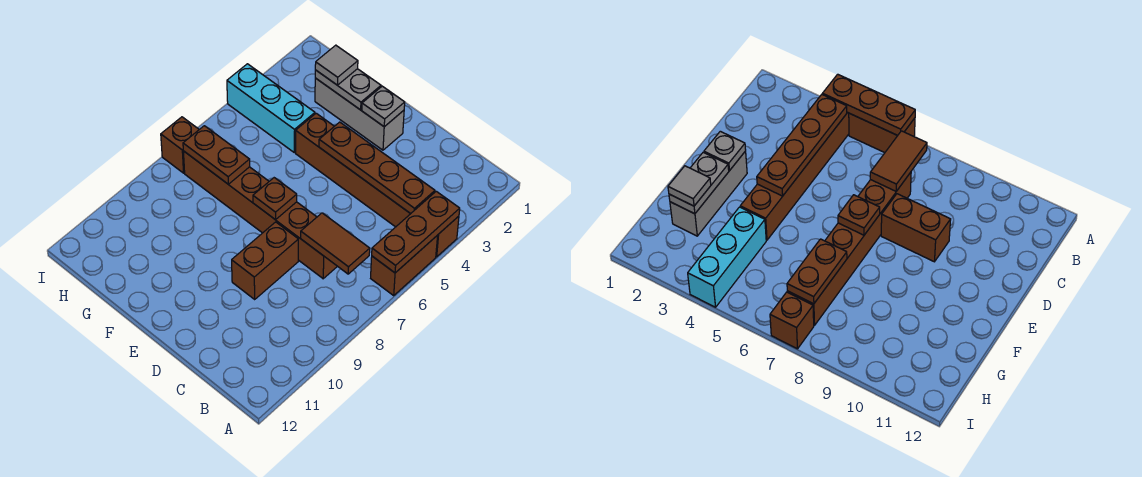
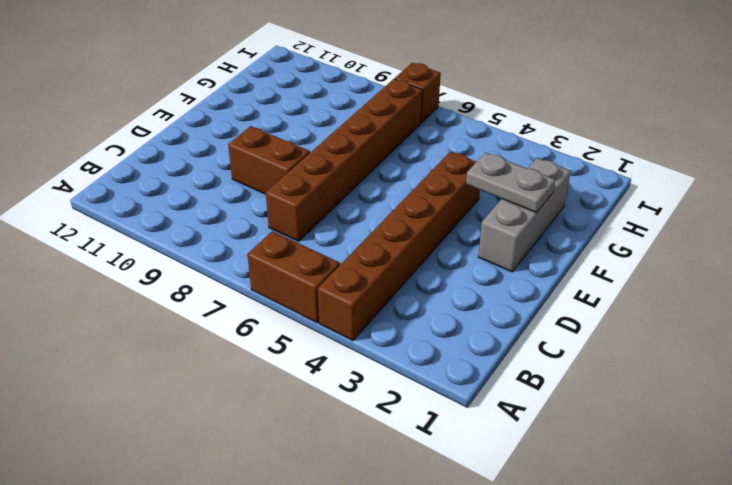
grey plate F2:F3 level 2 -> grey plate F2:G2 level 2
none -> cyan brick G4:I4 level 1
none -> brown plate A4:A6 level 2
none -> brown plate B4:E4 level 2

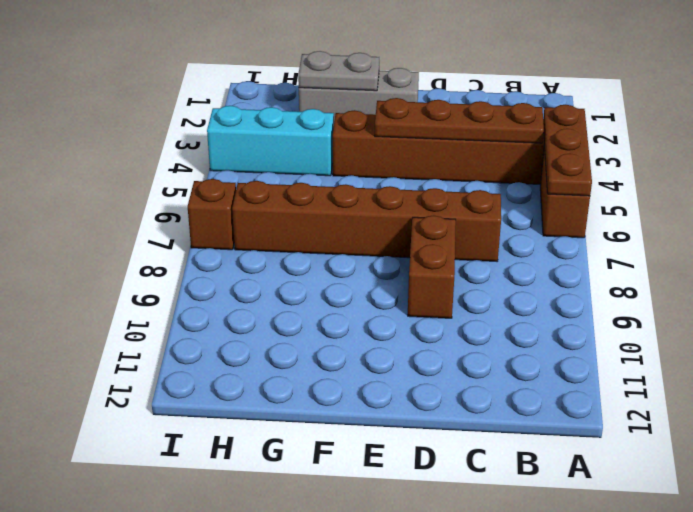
none -> brown tile B7:C7 level 2
none -> grey plate E2 level 2
none -> brown plate E7 level 2

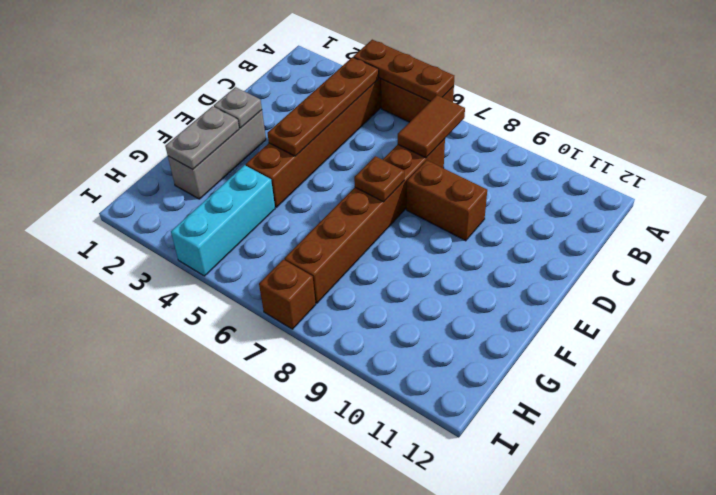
none -> brown plate G7:H7 level 2
none -> grey tile G2 level 3

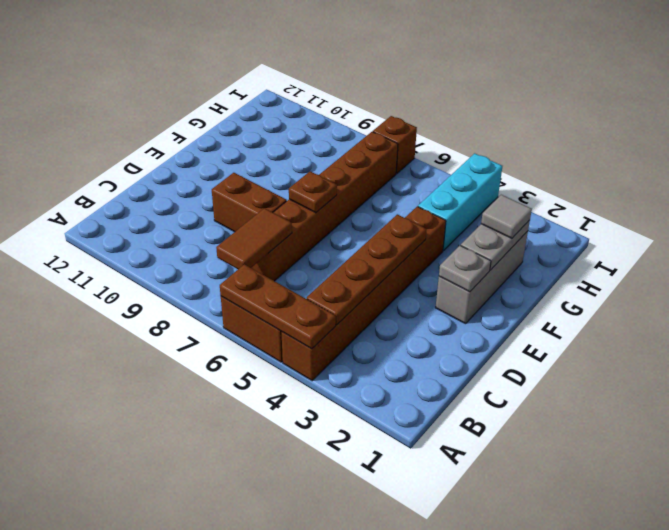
none -> brown plate G7:H7 level 2

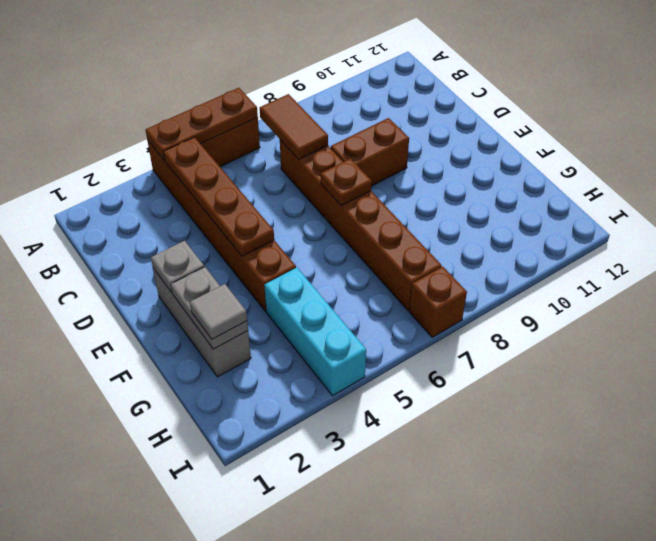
none -> brown plate G7:H7 level 2

